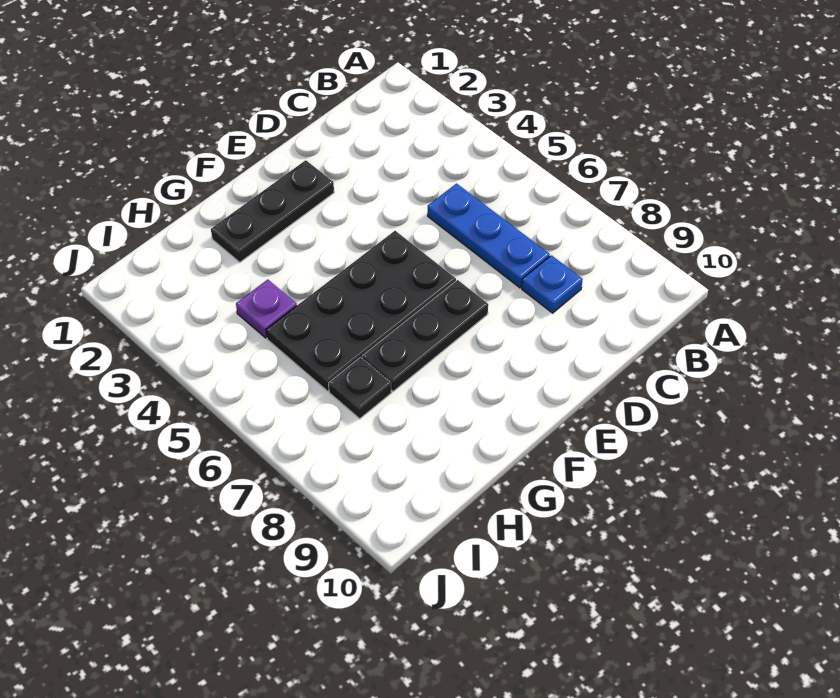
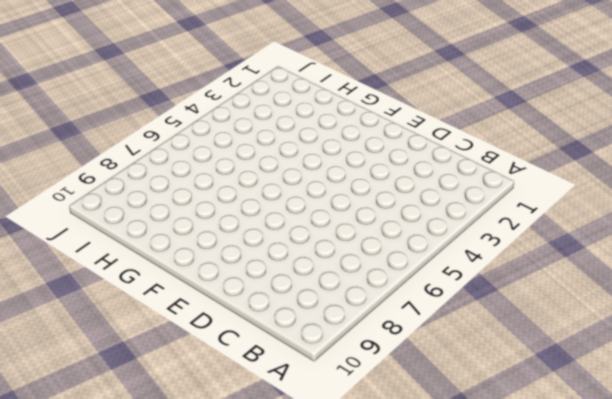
none -> blue plate C5:C7 level 1
none -> blue plate C8 level 1

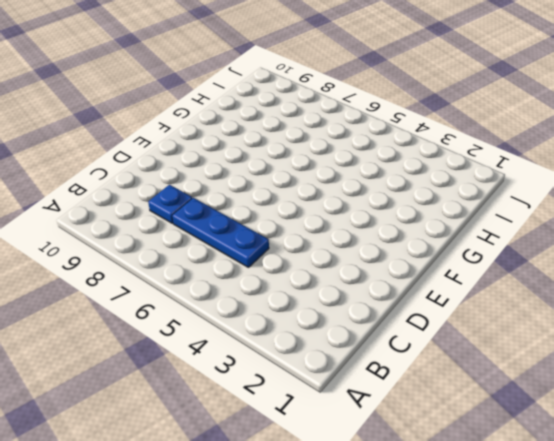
none -> black plate E2:G2 level 1
none -> black plate E5:H6 level 1

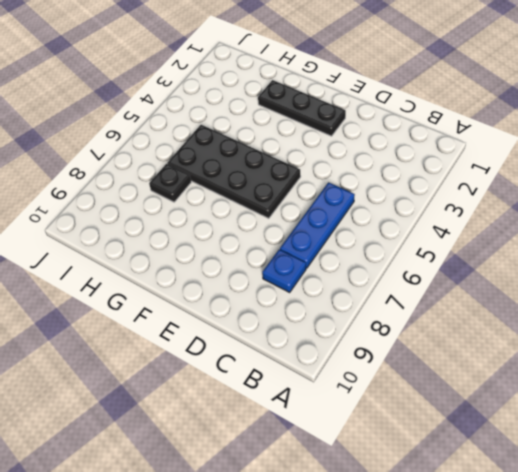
none -> black plate E7:G7 level 1
none -> purple plate H4 level 1

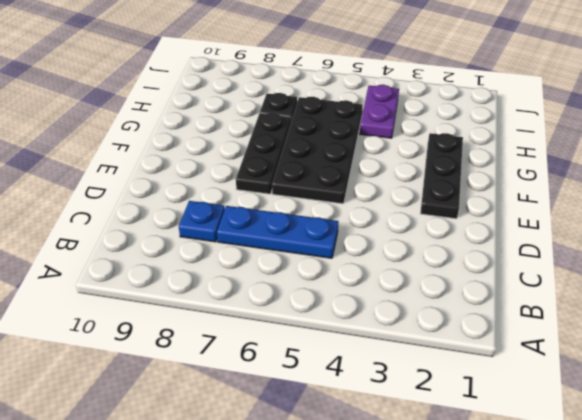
purple plate H4:I4 level 1 -> purple plate H4 level 1

